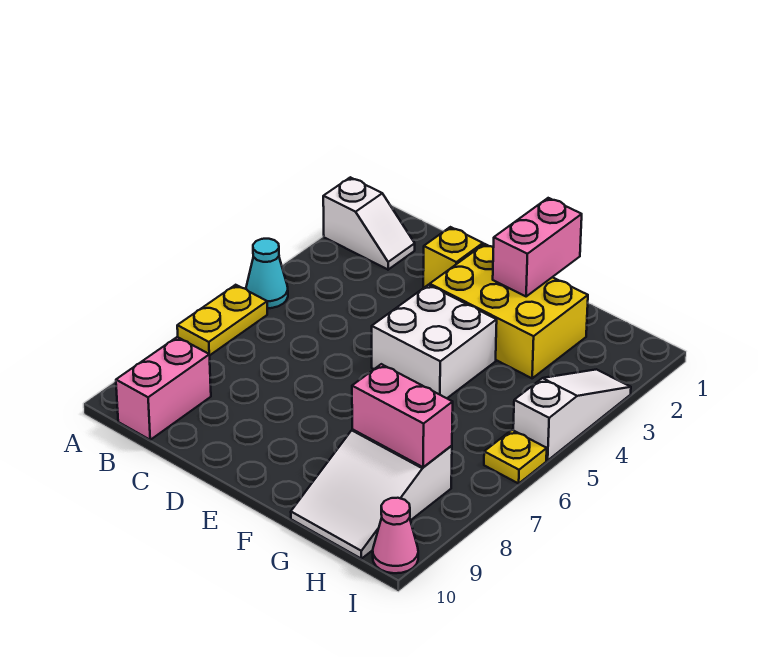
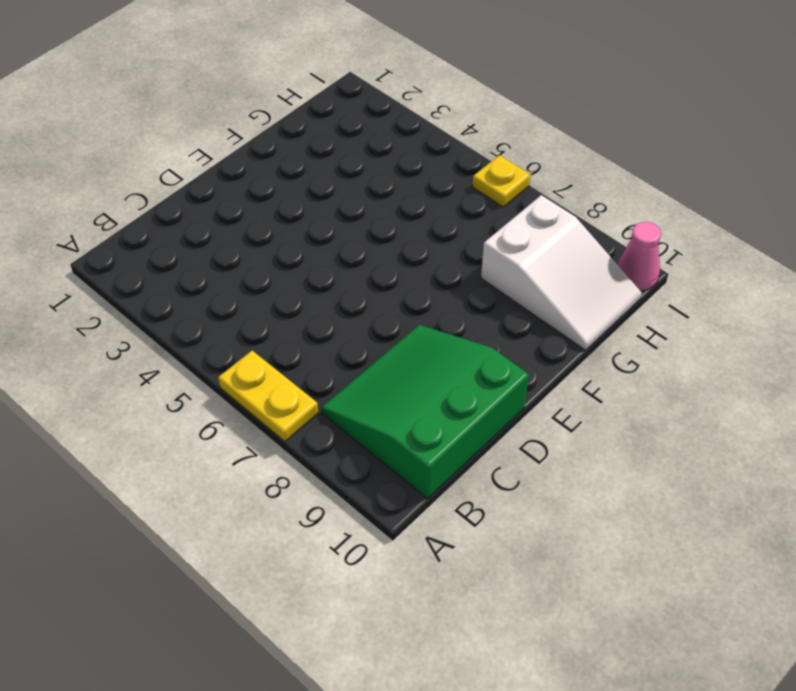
green slope B8:D10 level 1 top 10 -> pink brick B9:B10 level 1
none -> white slope A2:B2 level 1 top A
none -> cyan cone A5 level 1
none -> yellow brick D2 level 1

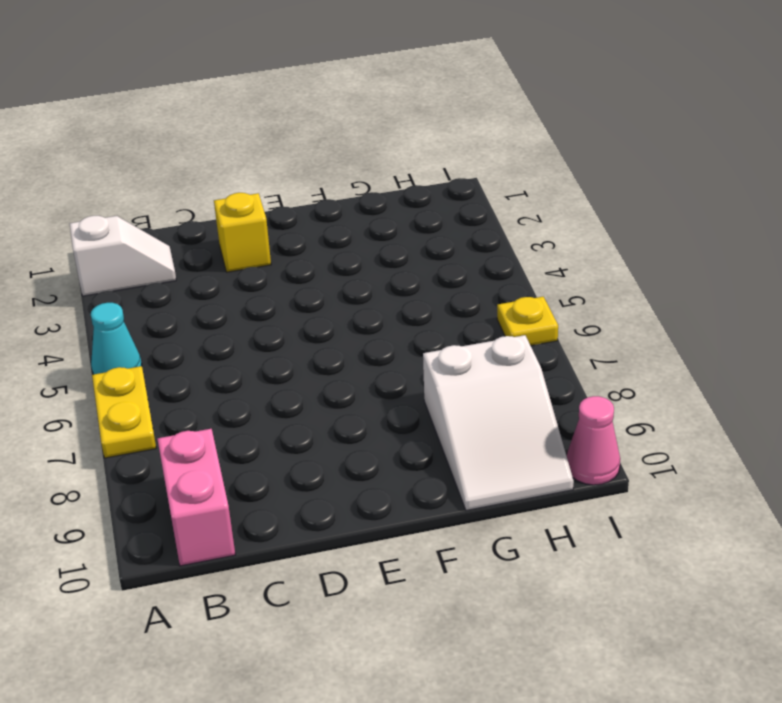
none -> yellow brick E2:G3 level 1
none -> white brick E4:F5 level 1
none -> white slope I3:I5 level 1 top 5

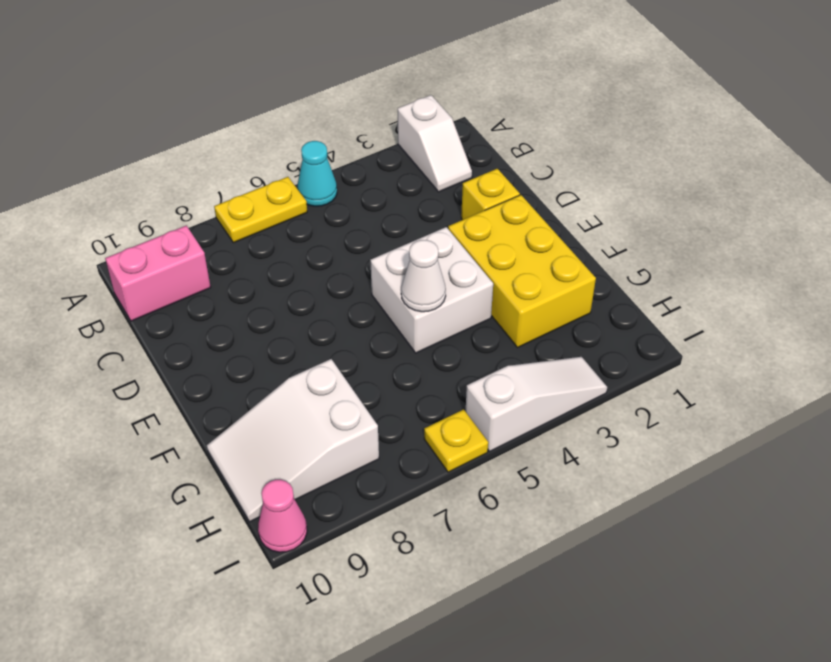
white cone F5 level 2 -> none
none -> pink brick F1:F2 level 2
none -> pink brick G8:H8 level 2

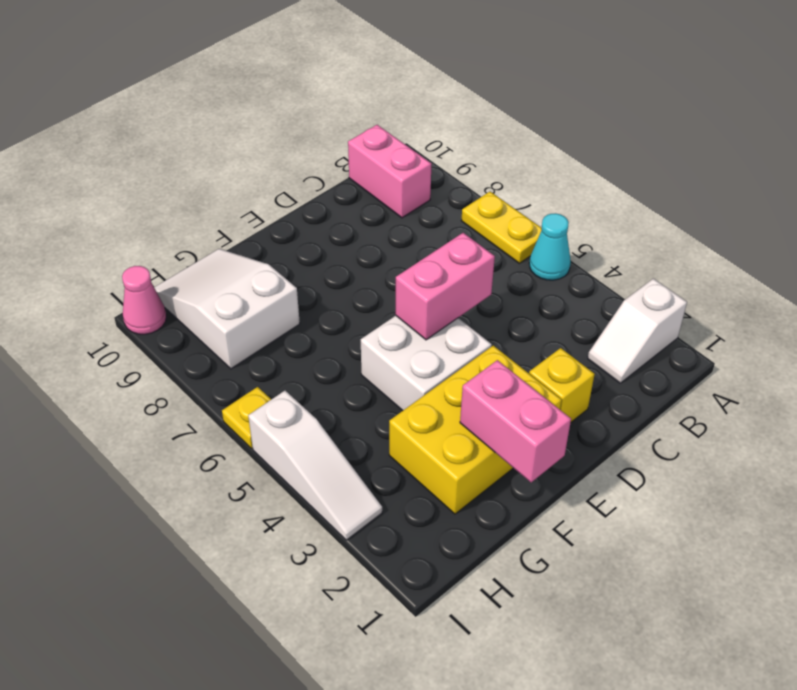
pink brick D5:E5 level 2 -> pink brick G8:H8 level 2

